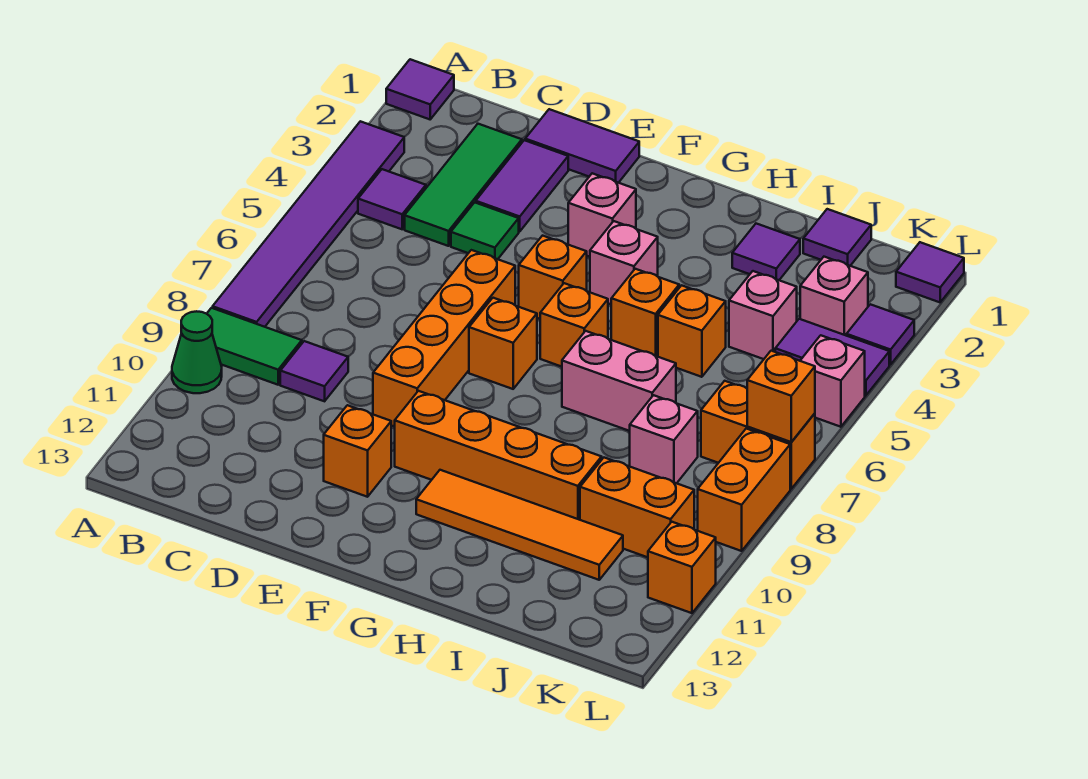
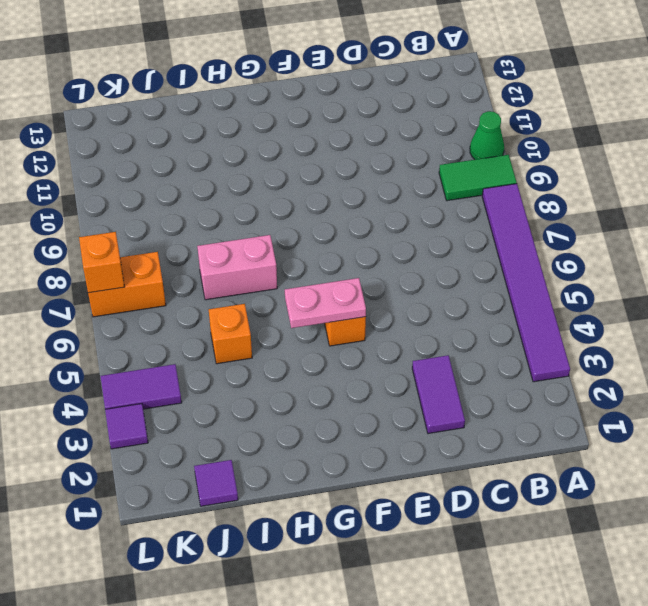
pink plate F5:G5 level 2 -> none
none -> purple tile A1 level 1
none -> purple tile B4 level 1
none -> green tile C2:C4 level 1
none -> purple tile C9 level 1

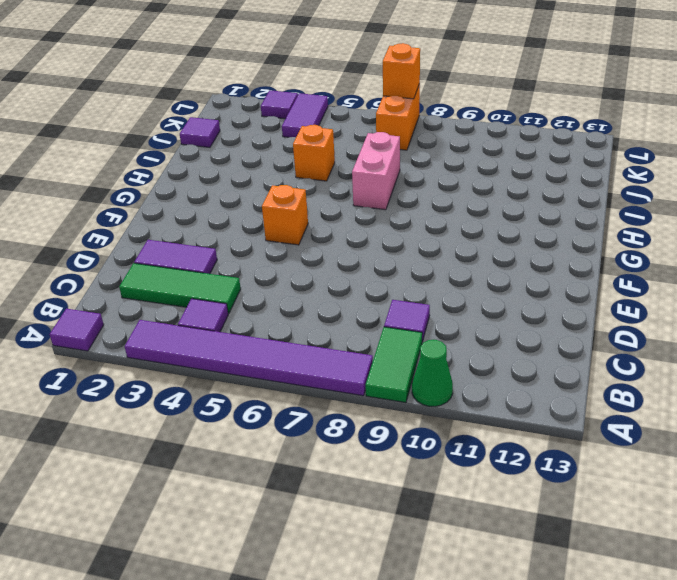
none -> purple tile D1:E1 level 1
none -> green tile D4 level 1
none -> orange brick E6:E9 level 1
none -> orange brick E11 level 1

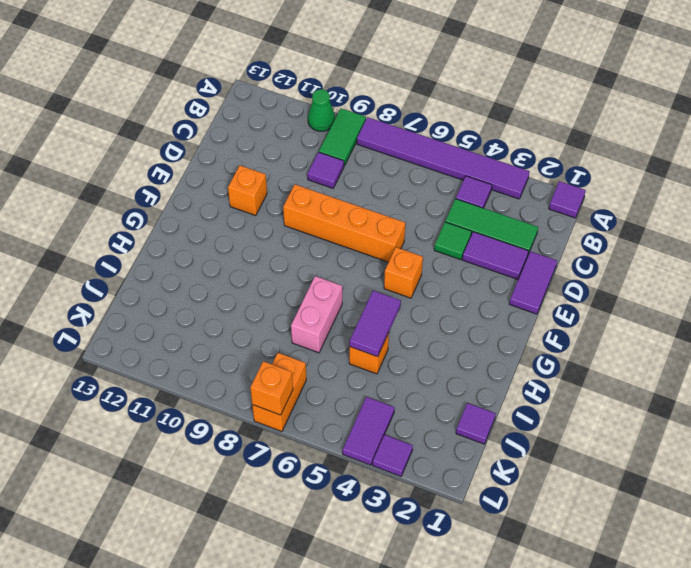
purple tile H5:I5 level 2 -> none
none -> pink brick F3 level 1
none -> orange brick F7 level 1
none -> orange brick F10:I10 level 1
none -> pink brick G4 level 1

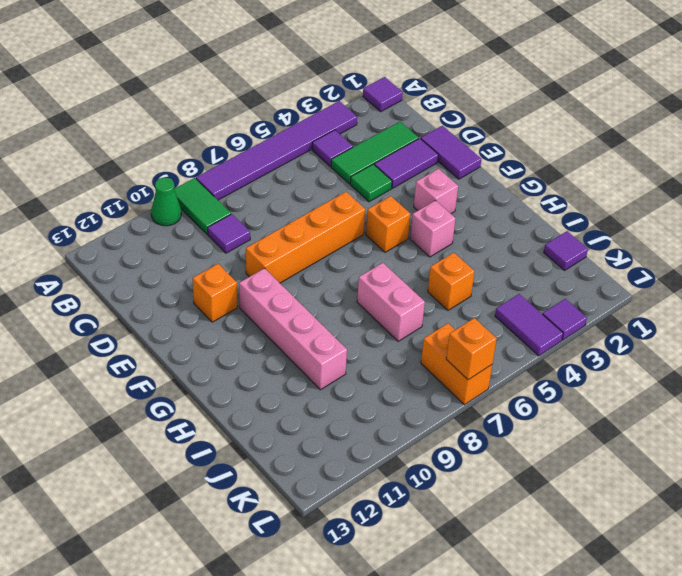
pink brick F10:I10 level 1 -> orange brick F10:I10 level 1
none -> orange brick F7 level 1
none -> orange brick G6 level 1
none -> orange tile G11:J11 level 1
none -> orange brick H5 level 1

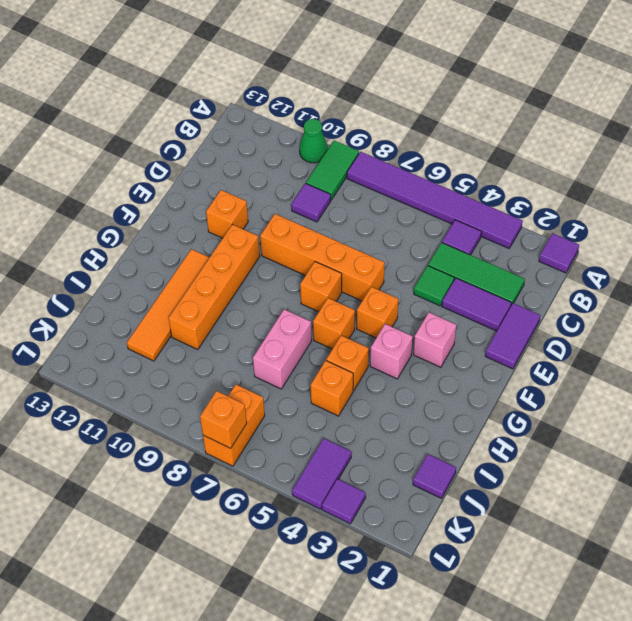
none -> purple tile I2 level 1
none -> pink brick J4 level 1
none -> pink brick J8 level 1
none -> orange brick J10:K10 level 1

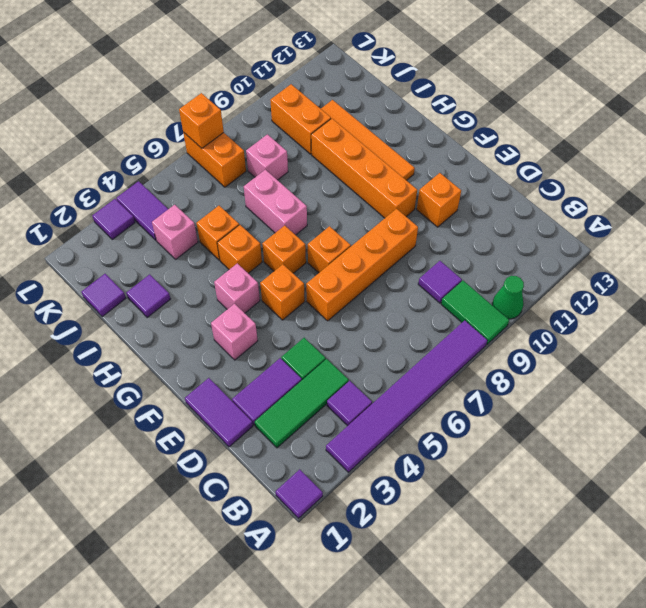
none -> pink brick K3 level 1
none -> purple tile L1 level 1
none -> pink brick L5 level 1
none -> orange brick L8:L9 level 1

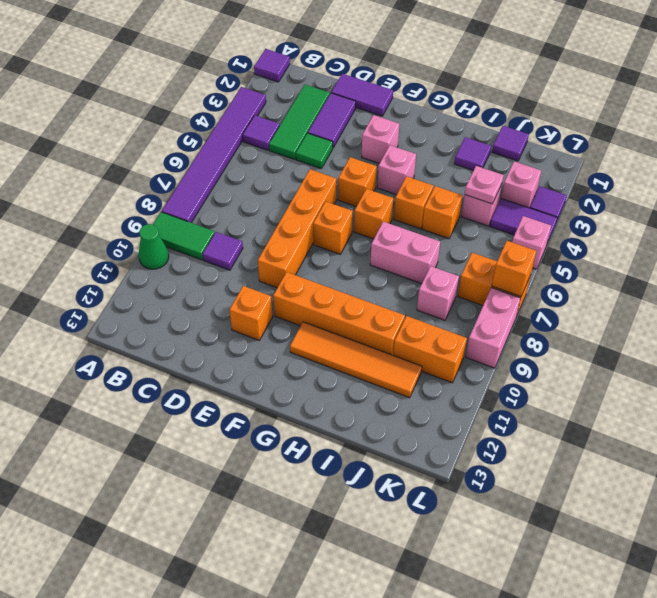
pink plate J4 level 2 -> none
pink brick L8:L9 level 1 -> orange brick L8:L9 level 1
none -> purple tile L1 level 1
none -> orange brick L11 level 1

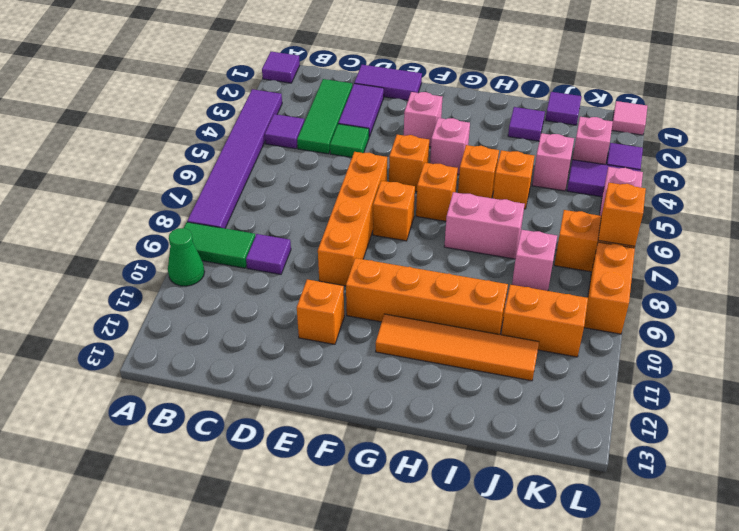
pink tile L1 level 1 -> purple tile L1 level 1
none -> orange brick L11 level 1

